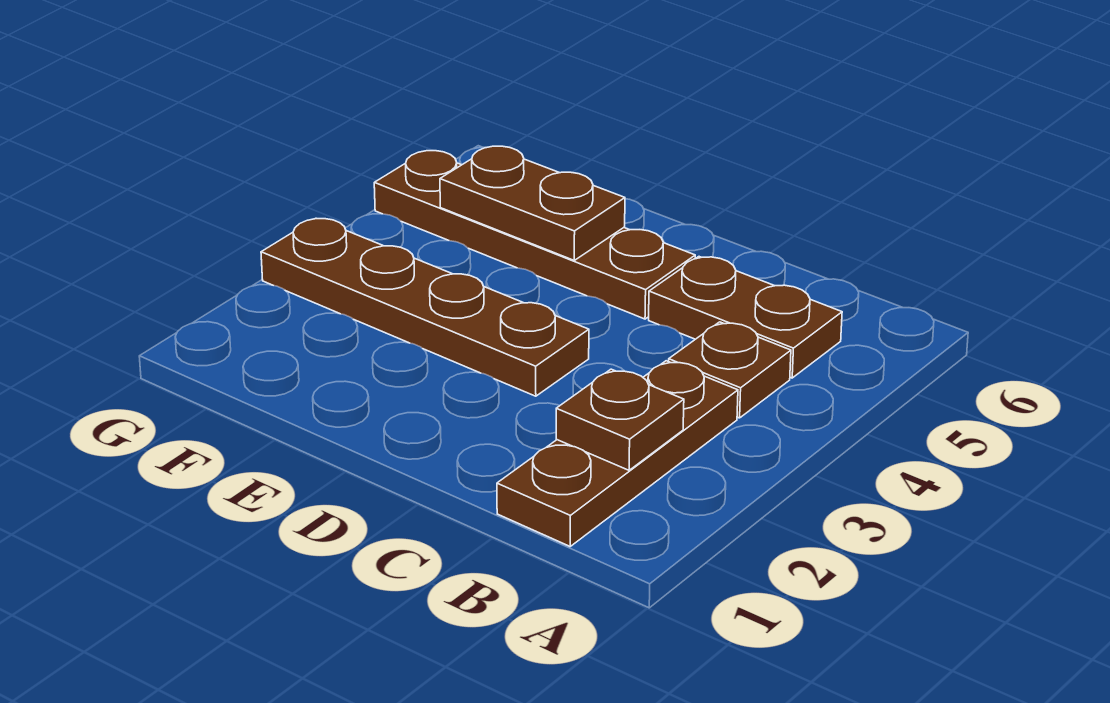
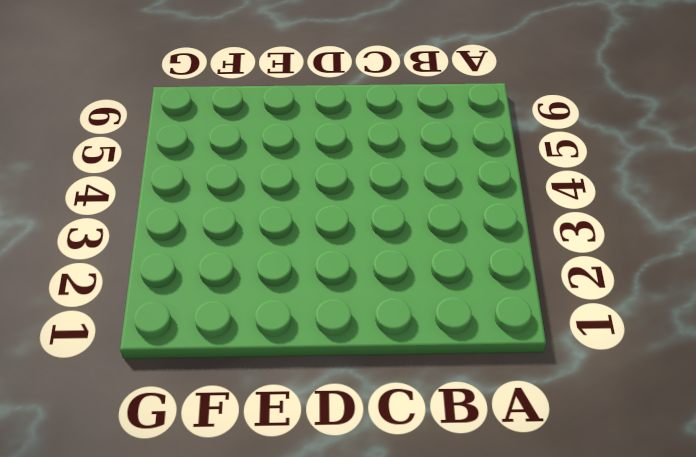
none -> brown plate B1:B3 level 1
none -> brown plate B4 level 1

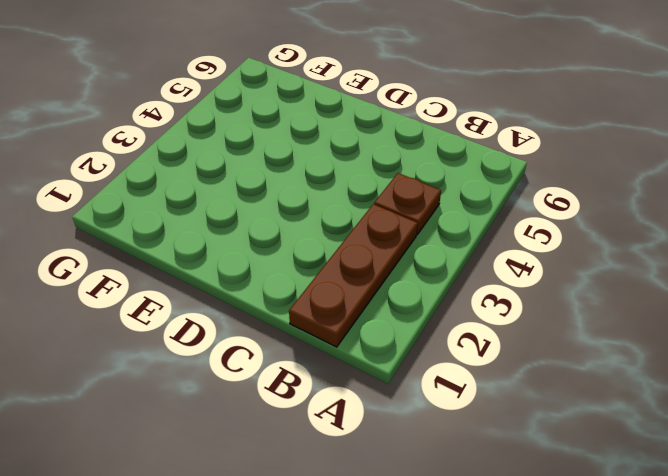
none -> brown plate B5:C5 level 1
none -> brown plate D3:G3 level 1

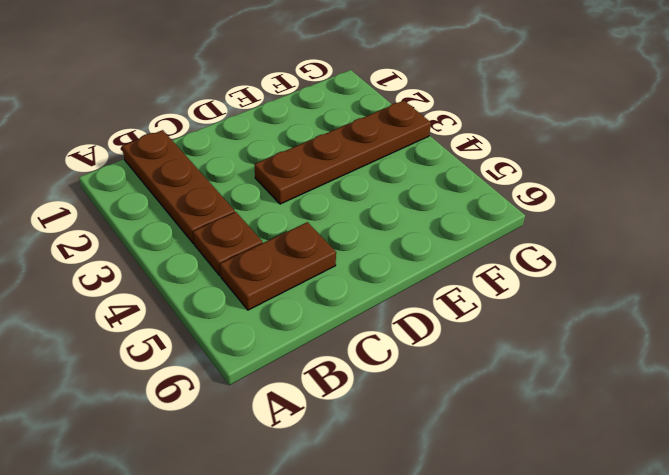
none -> brown plate D5:G5 level 1
none -> brown plate B2 level 2

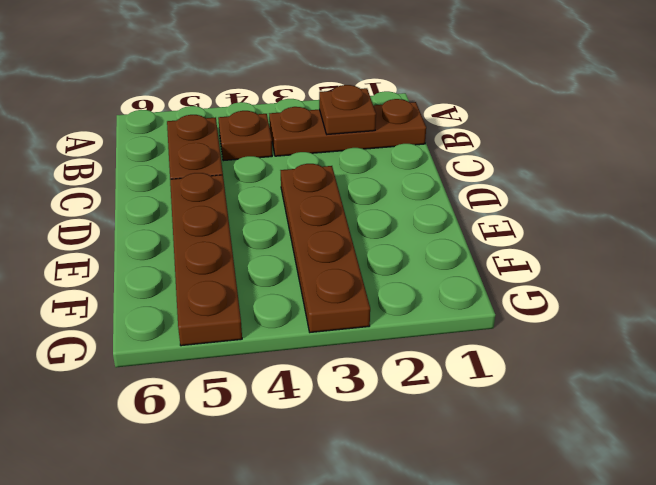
none -> brown plate E5:F5 level 2

